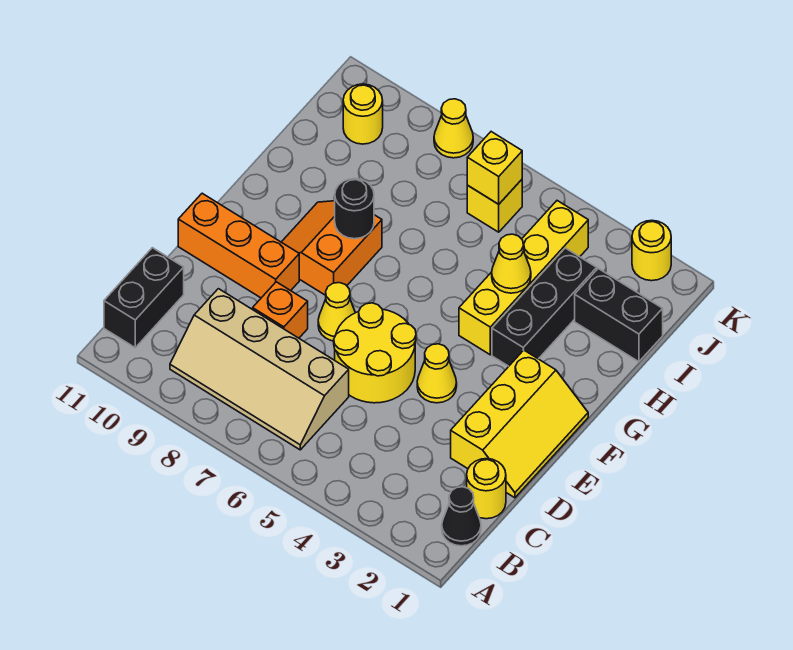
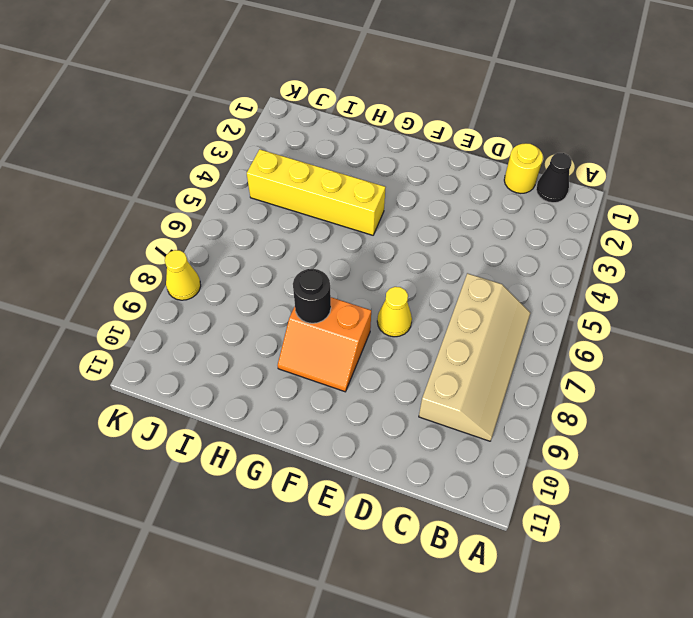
none -> black brick B11:C11 level 1
none -> yellow slope D1:F2 level 1 top 2
none -> yellow round brick D5:E6 level 1

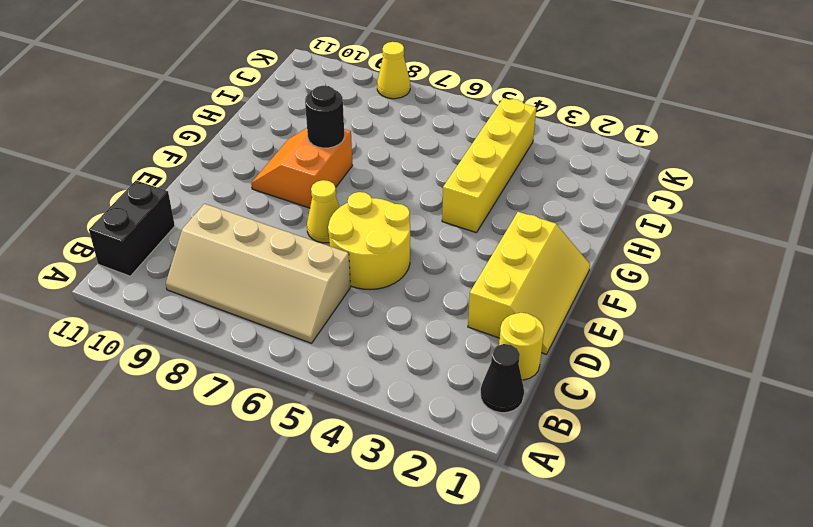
none -> orange brick D8 level 1
none -> yellow cone E4 level 1
none -> orange brick E9:E11 level 1

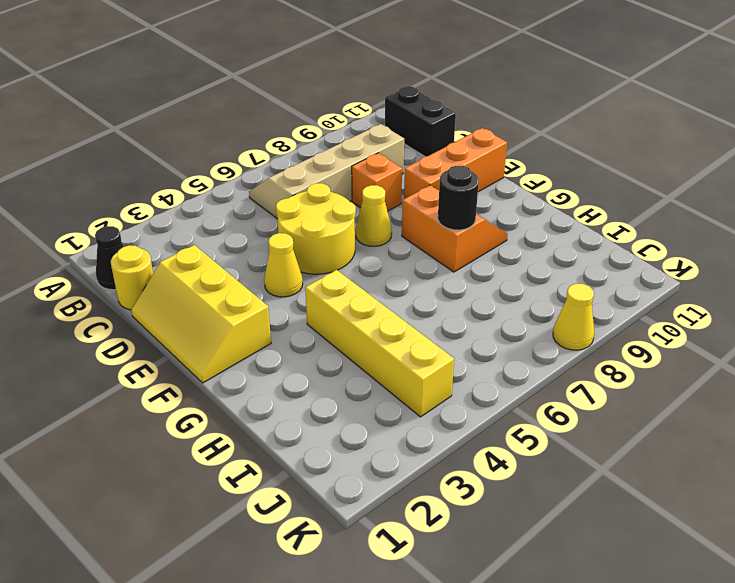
none -> black brick G3:I3 level 1
none -> black brick I1:I2 level 1
none -> yellow brick J6 level 1

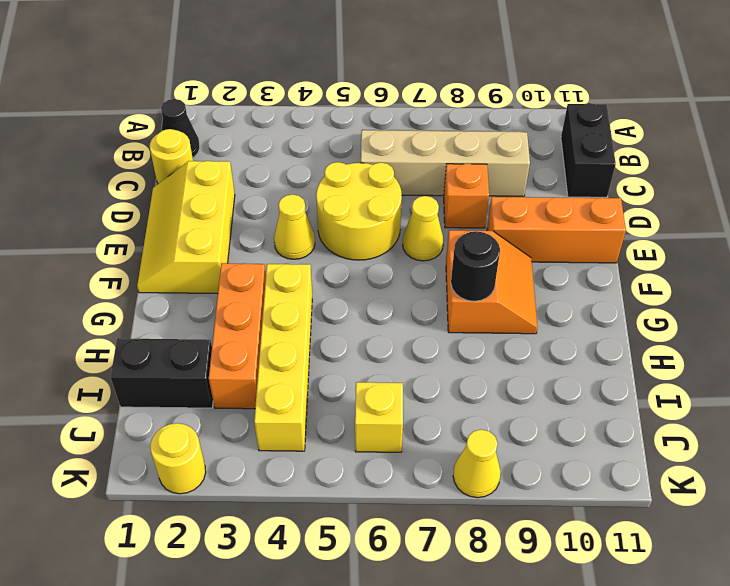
orange brick G3:I3 level 1 -> black brick G3:I3 level 1
none -> yellow round brick J10 level 1
none -> yellow cone H4 level 2
none -> yellow brick J6 level 2

